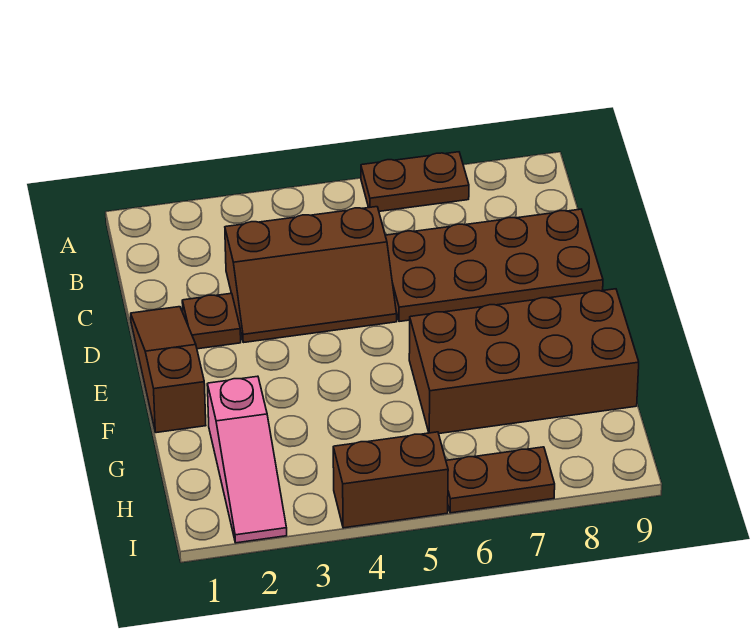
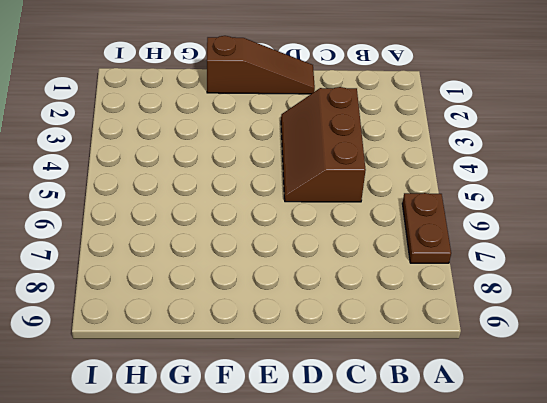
none -> brown plate C6:D9 level 1
none -> brown plate D2 level 1

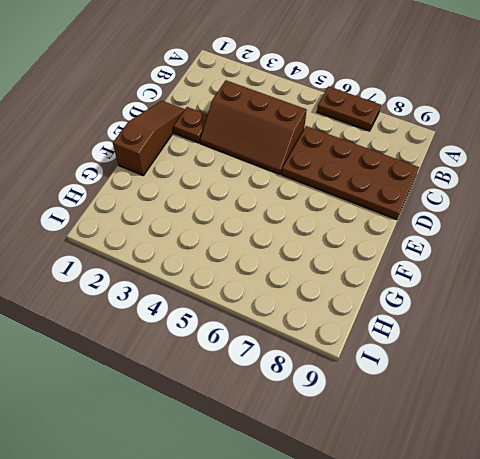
none -> brown brick F6:G9 level 1
none -> pink slope G2:I2 level 1 top G

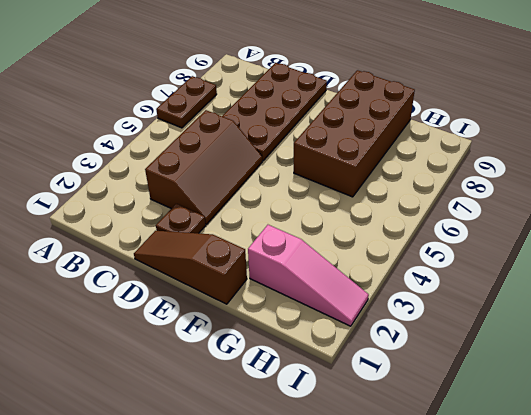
none -> brown brick I4:I5 level 1
none -> brown plate I6:I7 level 1

